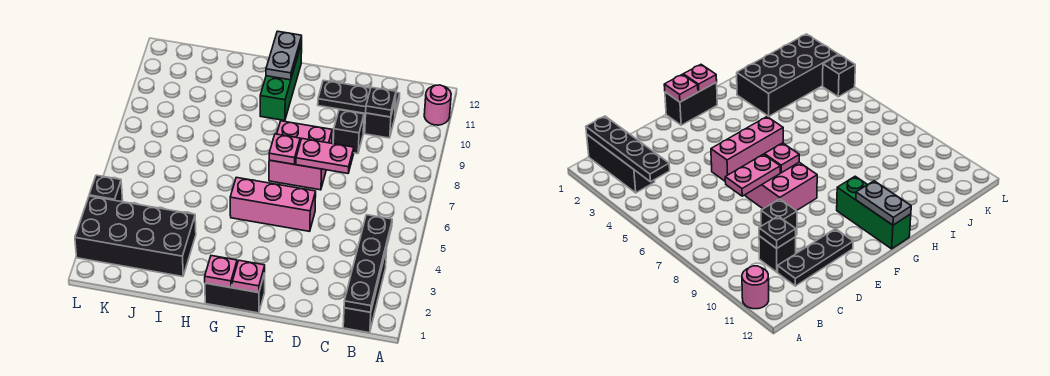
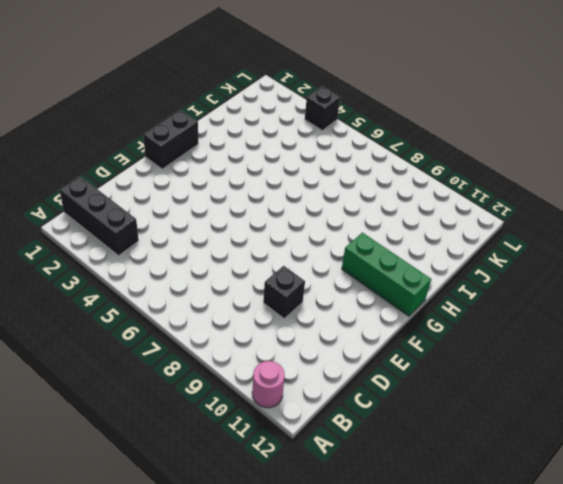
none -> black brick C10 level 1
none -> black plate C11:E11 level 1
none -> pink brick E5:G5 level 1

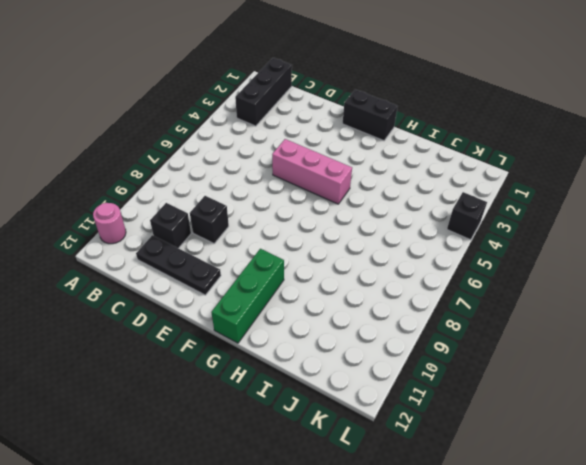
none -> pink brick E7:F8 level 1
none -> black brick I2:L3 level 1
none -> black plate B1:B4 level 2

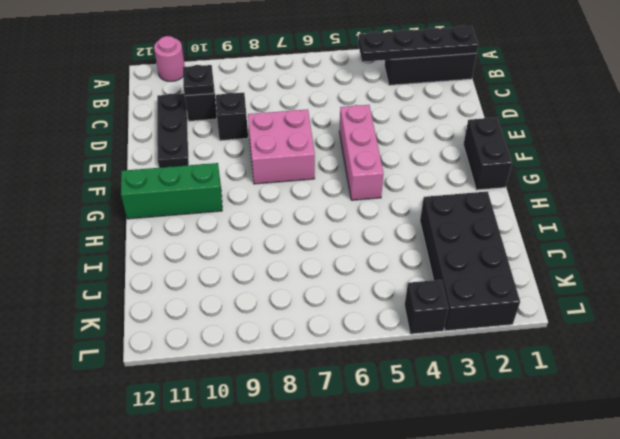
none -> pink plate D7:E7 level 2
none -> pink plate F1 level 2
none -> pink plate F7 level 2

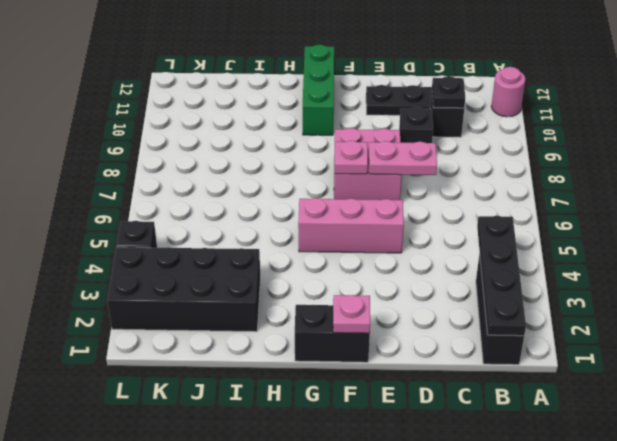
none -> pink plate G1 level 2
none -> grey plate G11:G12 level 2

